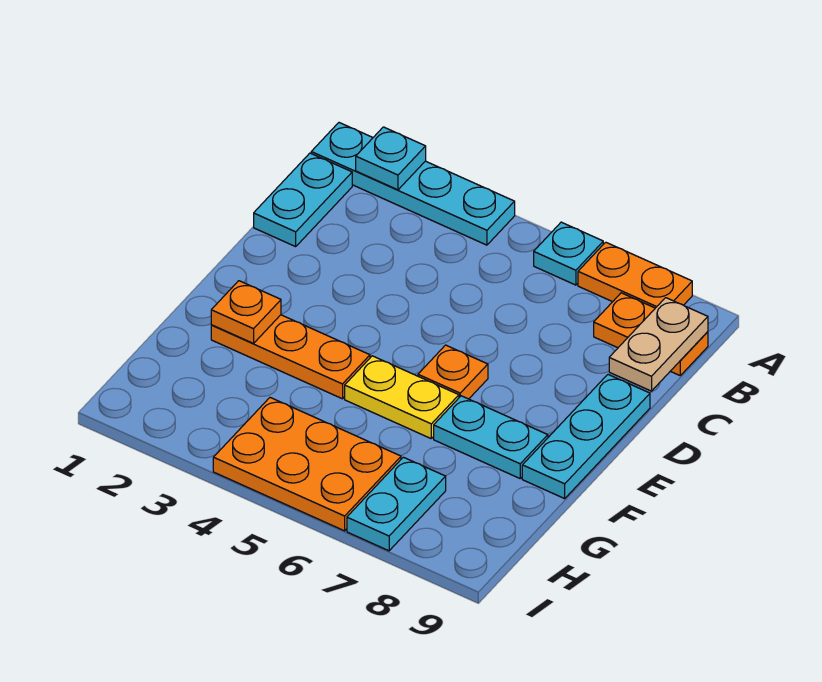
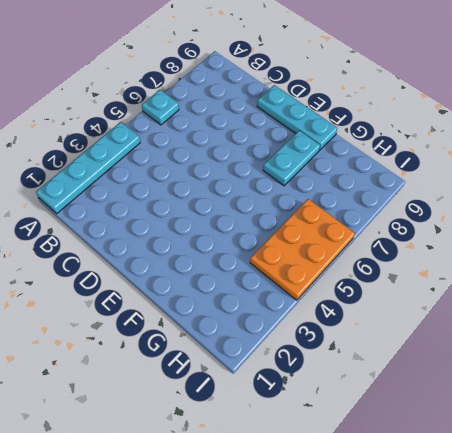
none -> orange plate A7:A8 level 1
none -> cyan plate B1:C1 level 1
none -> orange plate B8:B9 level 1

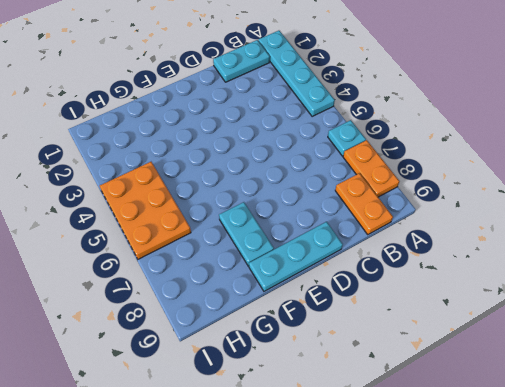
none -> orange plate E6 level 1
none -> orange plate F2:F4 level 1
none -> yellow plate F5:F6 level 1

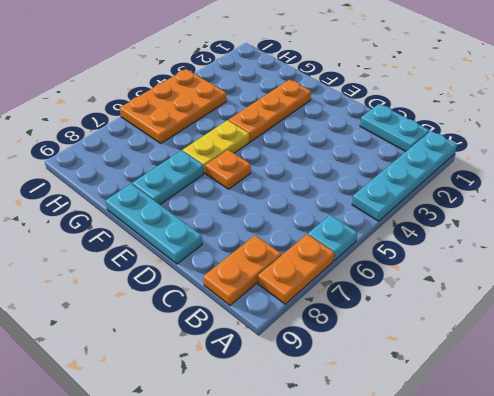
none -> cyan plate H7:I7 level 1
none -> cyan plate A2 level 2
none -> tan plate B9:C9 level 2

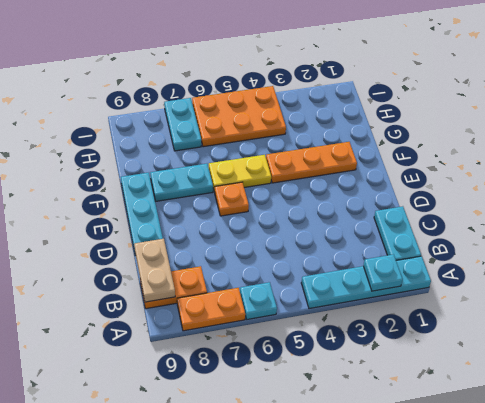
none -> orange plate F2 level 2

